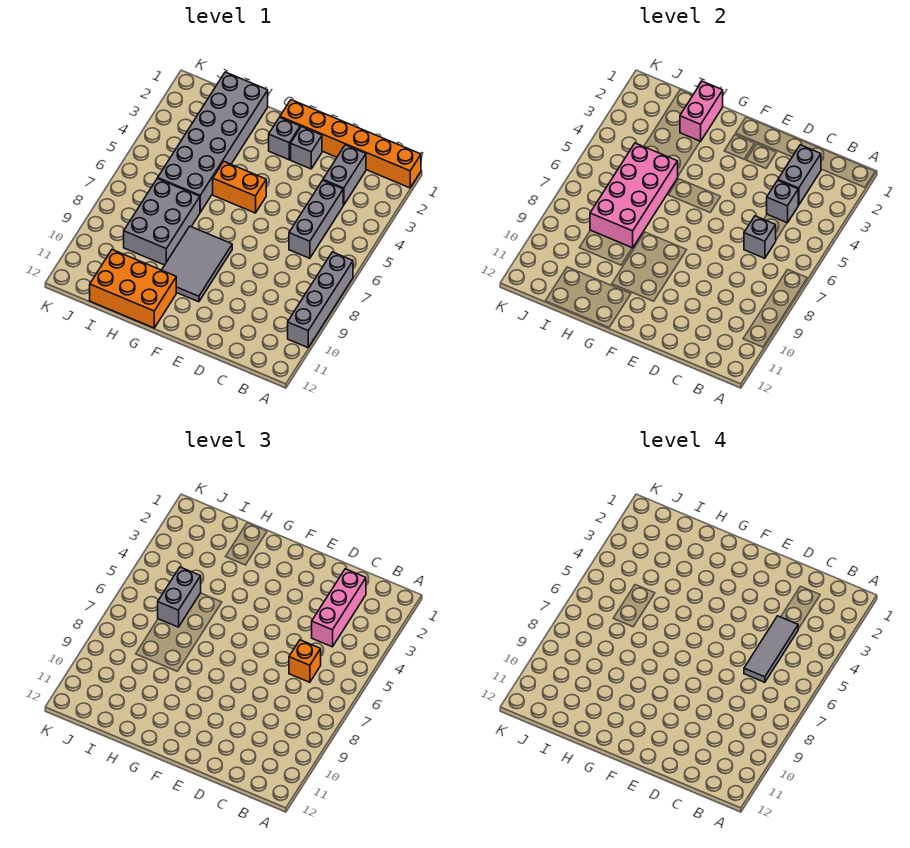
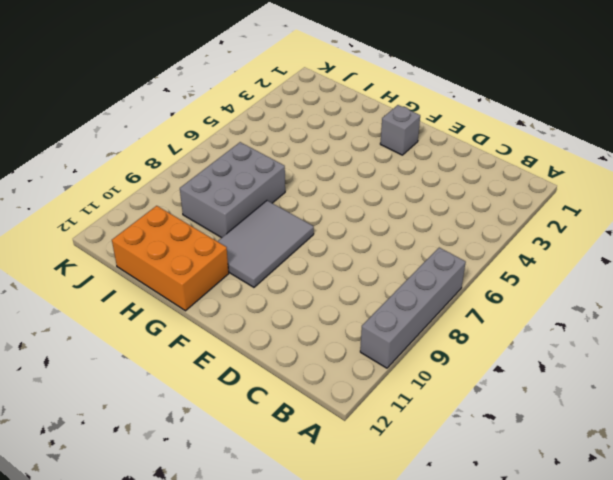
none -> orange brick A1:F1 level 1
none -> grey brick C2:C3 level 1
none -> grey brick C4:C6 level 1

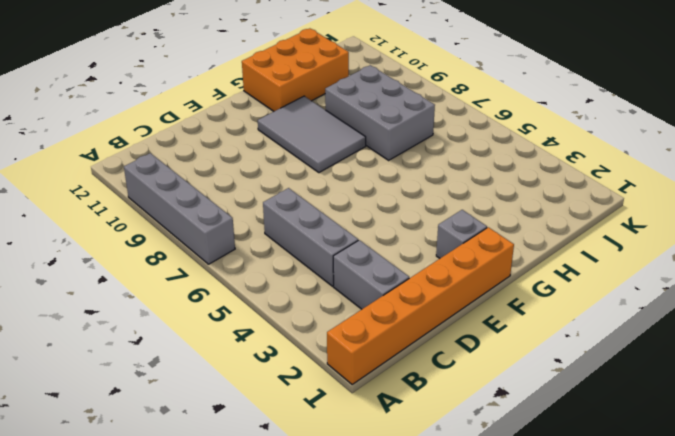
none -> grey brick E2 level 1
none -> orange brick F5:G5 level 1
none -> grey brick H1:I6 level 1

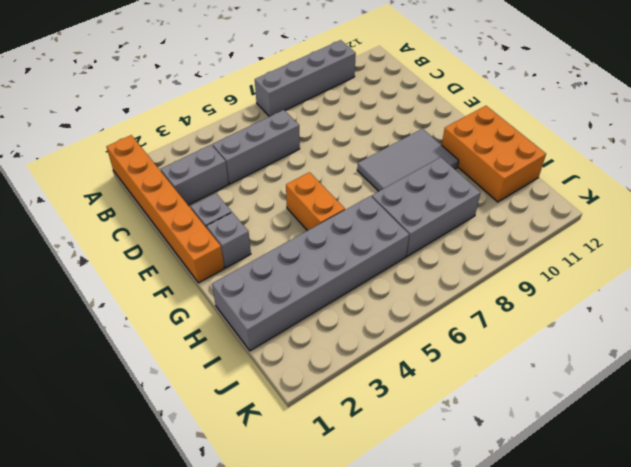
none -> grey brick C2:C3 level 2
none -> grey brick C4 level 2
none -> grey brick C6 level 2

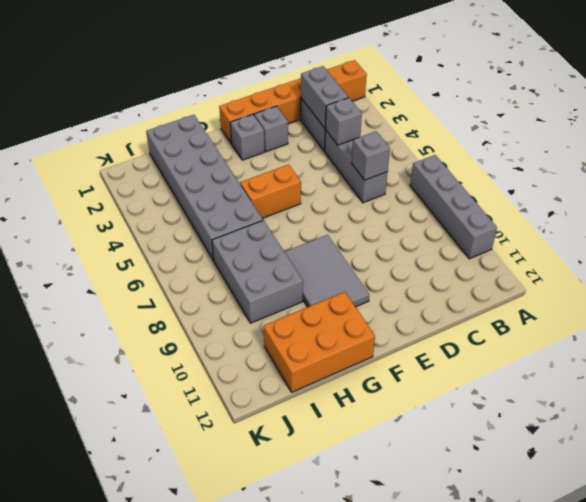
none -> pink brick H1:H2 level 2
none -> pink brick H5:I8 level 2
none -> pink brick C2:C4 level 3

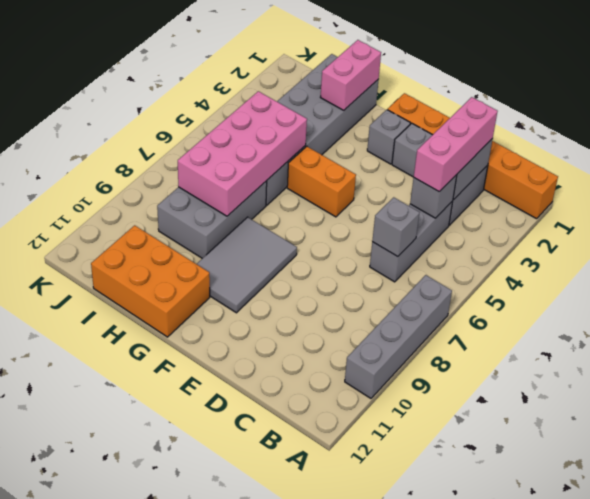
none -> orange brick C6 level 3
none -> grey brick I5:I6 level 3
none -> grey tile C4:C6 level 4

